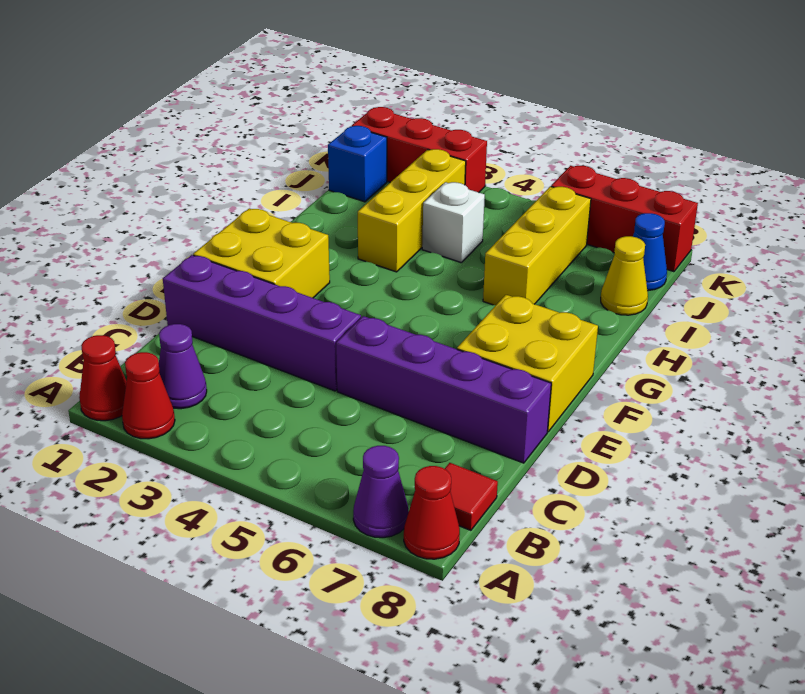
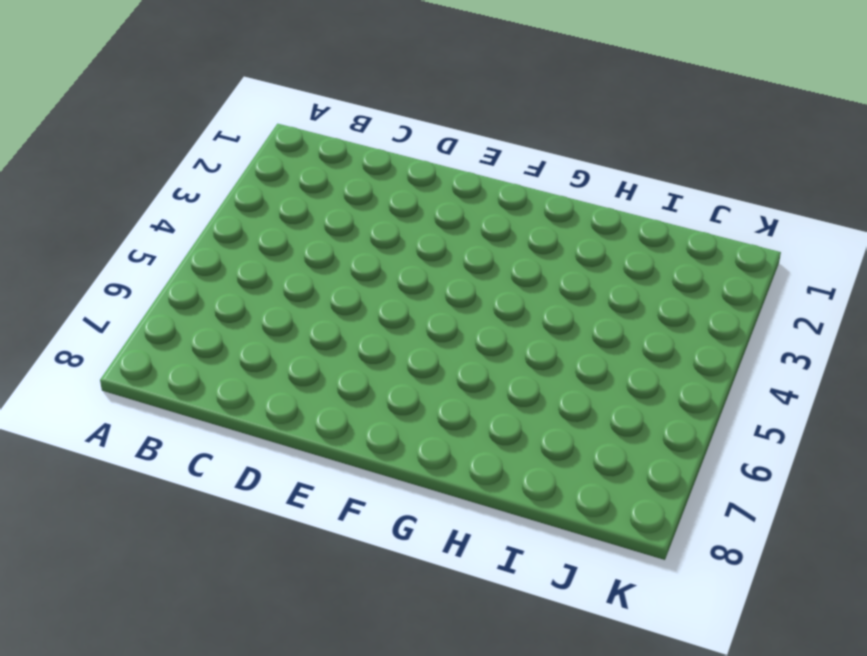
none -> red cone A1 level 1
none -> red cone A2 level 1
none -> purple cone A7 level 1

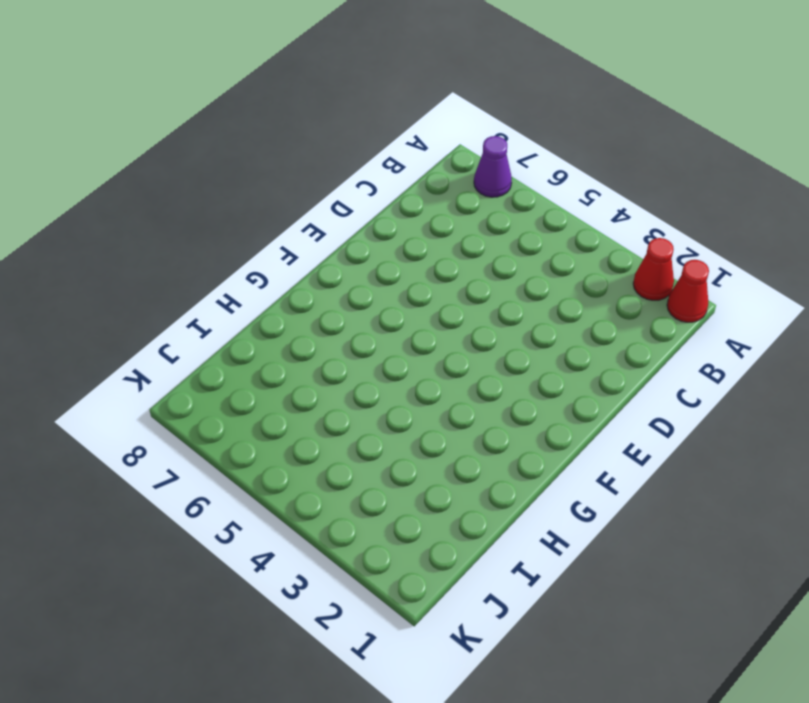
none -> red cone A8 level 1
none -> purple cone B2 level 1
none -> red tile B8 level 1

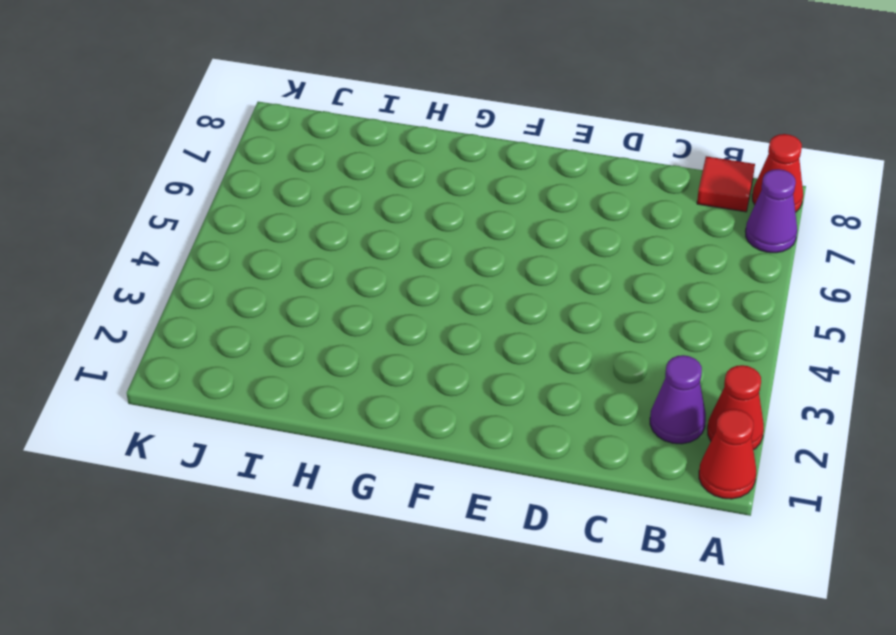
none -> purple brick D1:D4 level 1
none -> purple brick D5:D8 level 1
none -> yellow brick E1:F2 level 1

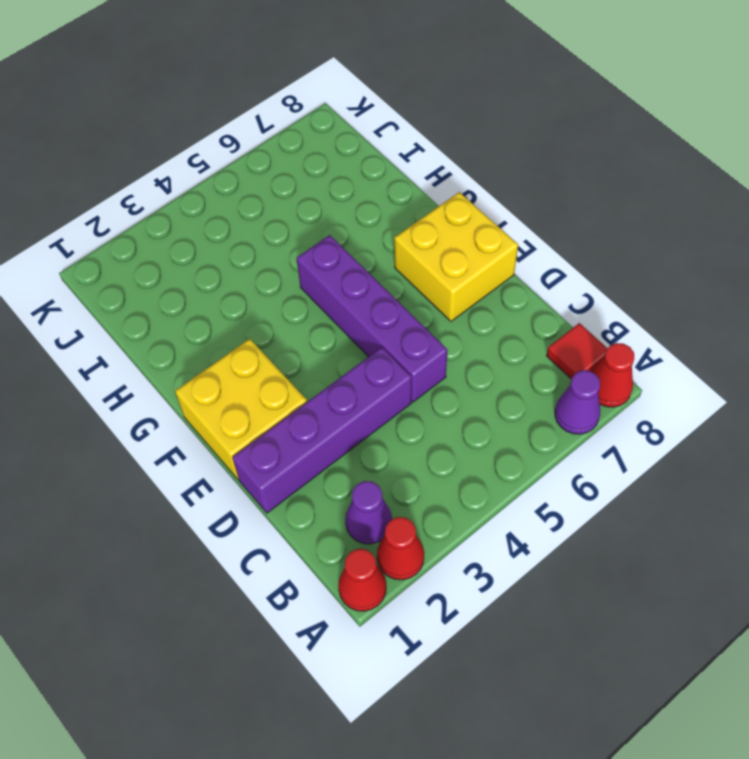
purple brick D5:G5 level 1 -> purple brick D5:D8 level 1
none -> yellow brick H3:J3 level 1
none -> yellow brick H6:J6 level 1
none -> white brick I4 level 1

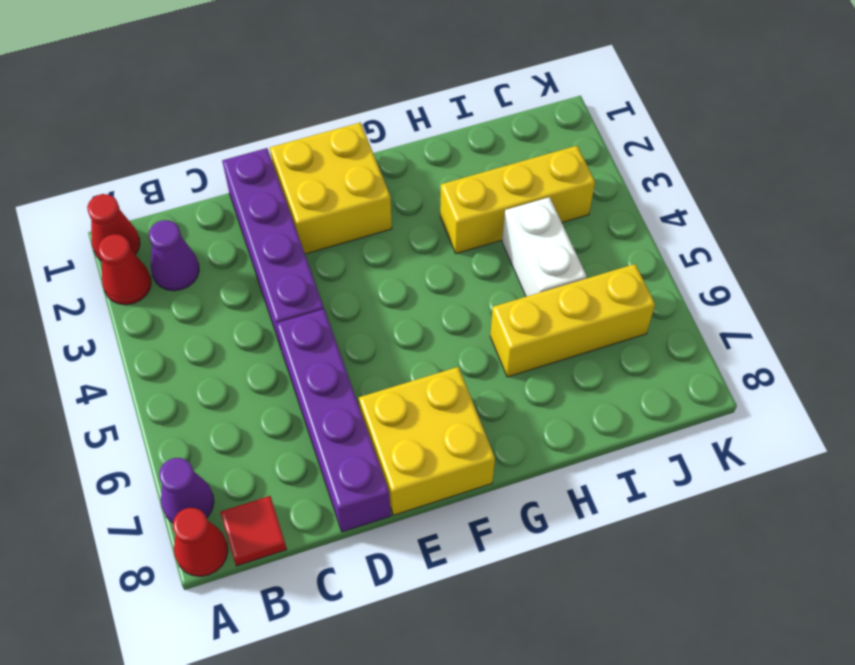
white brick I4:I5 level 1 -> white brick I4 level 1
none -> yellow cone I8 level 1
none -> blue brick J1 level 1
none -> blue cone J8 level 1

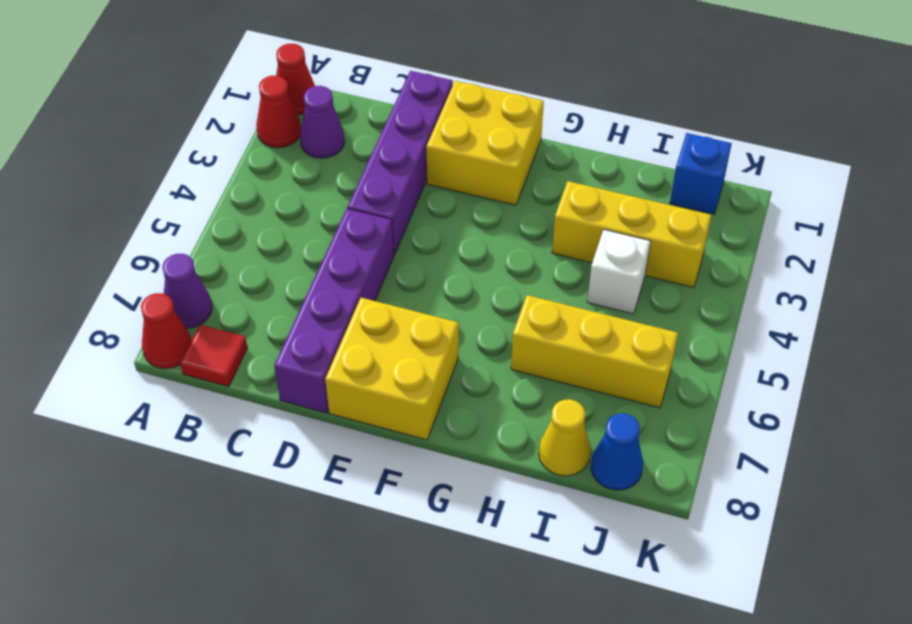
none -> red brick K1:K3 level 1
none -> red brick K6:K8 level 1

